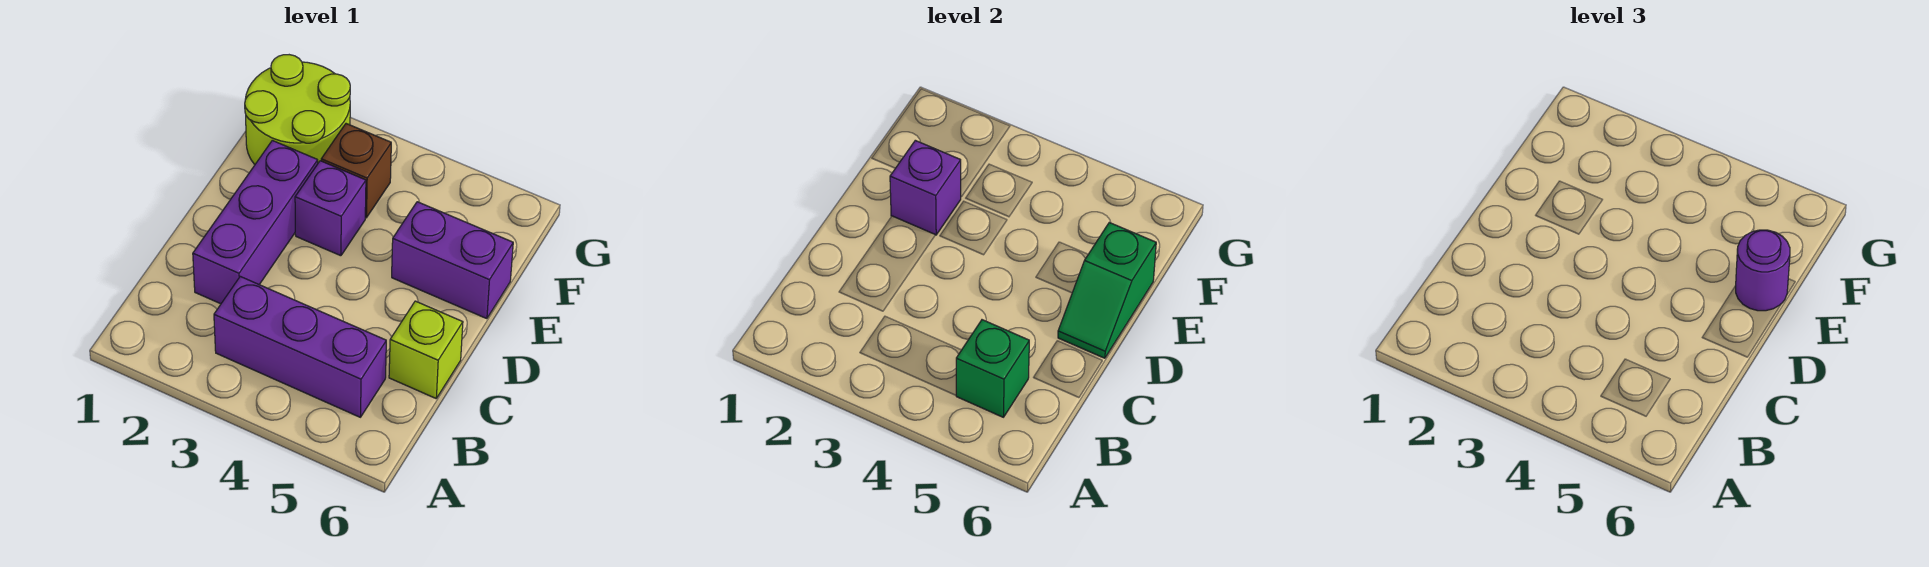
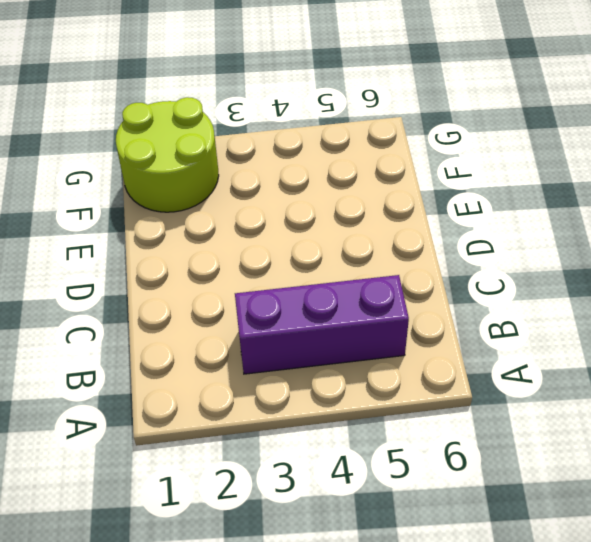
none -> purple brick C2:E2 level 1
none -> lime brick C6 level 1

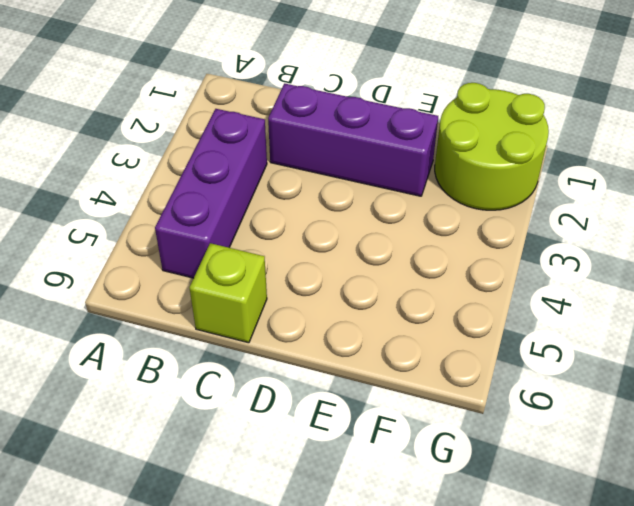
none -> purple brick E3 level 1
none -> purple brick E5:E6 level 1

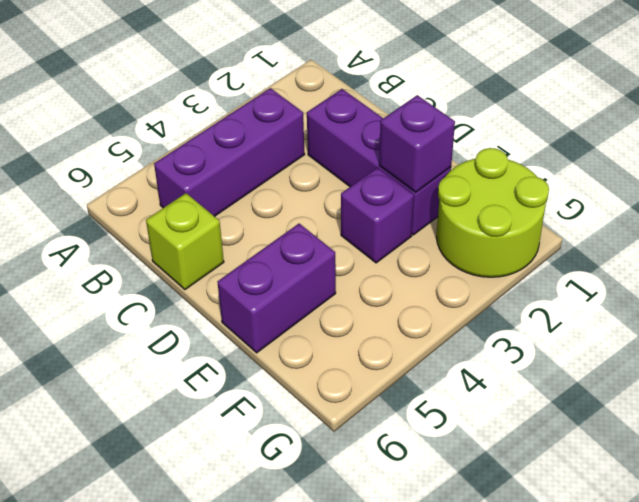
none -> brown brick F3 level 1
none -> green brick B5 level 2

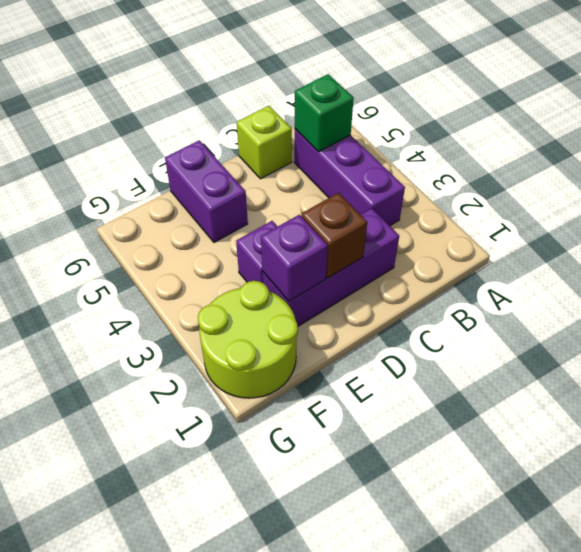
brown brick D2 level 2 -> brown brick F3 level 1
none -> green slope D6:E6 level 2 top E
none -> purple round brick E6 level 3

